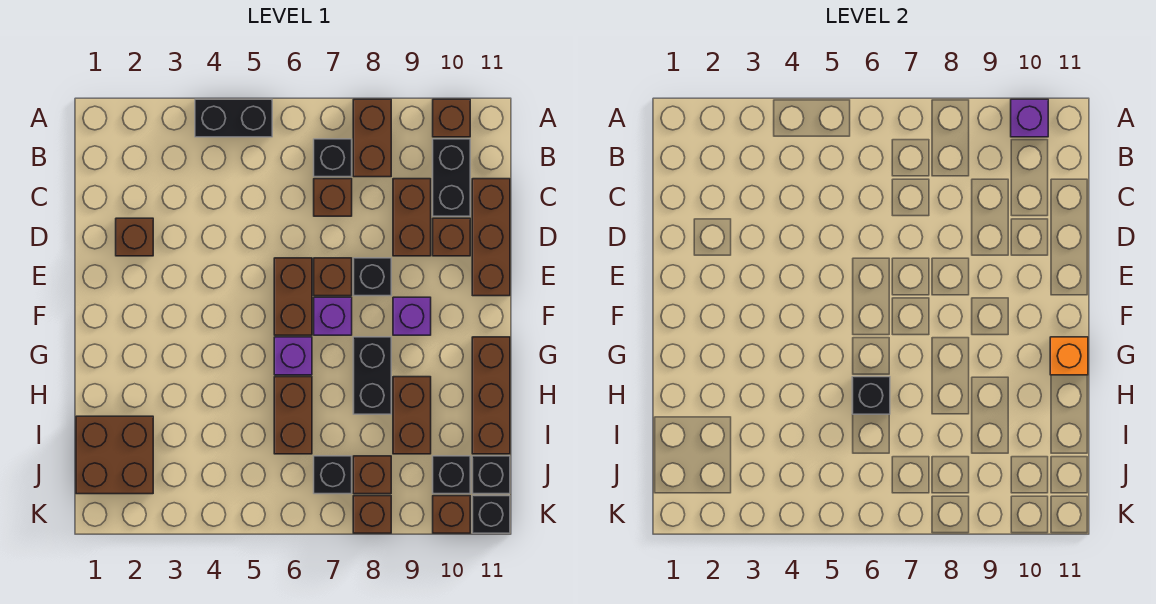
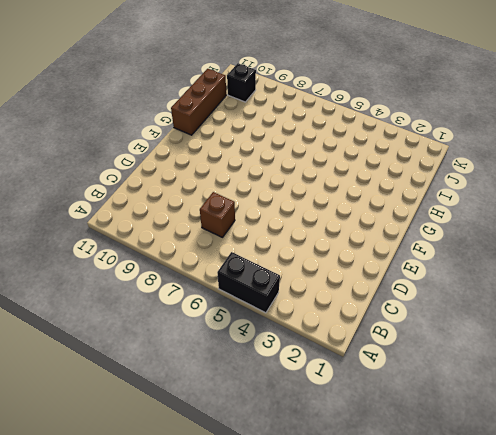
none -> brown brick A8:B8 level 1
none -> brown brick A10 level 1
none -> black brick B7 level 1
none -> black brick B10:C10 level 1

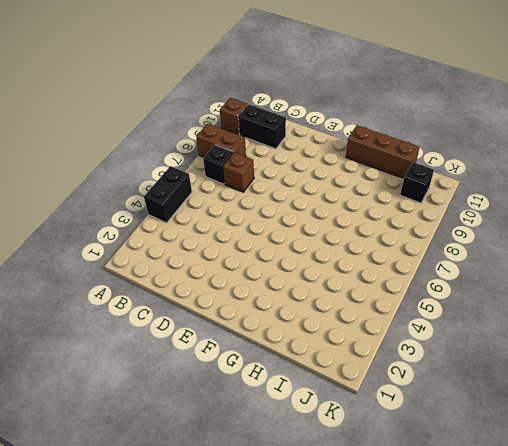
none -> brown brick C9:D9 level 1
none -> brown brick C11:E11 level 1
none -> brown brick D2 level 1
none -> brown brick D10 level 1

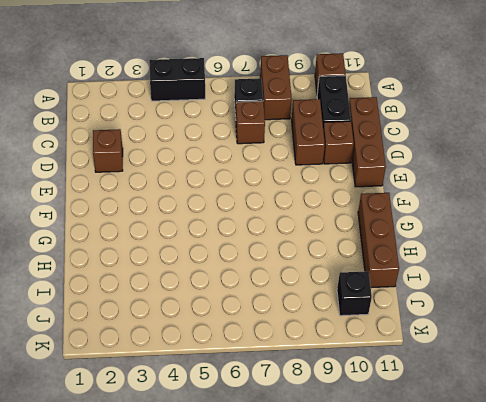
none -> brown brick E6:F6 level 1
none -> brown brick E7 level 1
none -> black brick E8 level 1
none -> purple brick F7 level 1

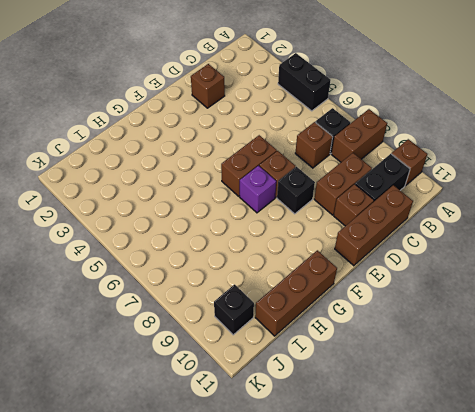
none -> purple brick F9 level 1
none -> purple brick G6 level 1
none -> black brick G8:H8 level 1
none -> brown brick H6:I6 level 1

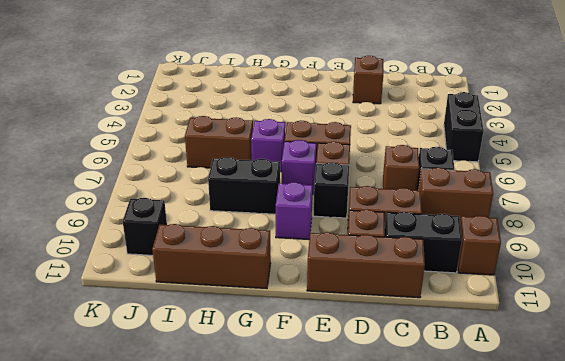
none -> brown brick H9:I9 level 1
none -> brown brick I1:J2 level 1
none -> black brick J7 level 1
none -> brown brick J8 level 1

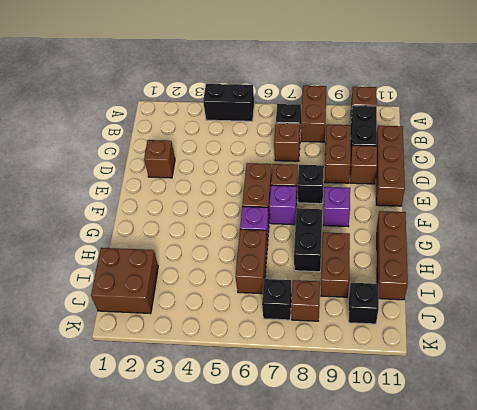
none -> black brick J11 level 1
none -> brown brick K8 level 1
none -> brown brick K10 level 1
none -> black brick K11 level 1

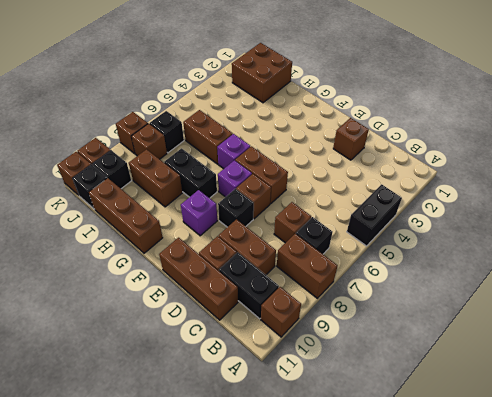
brown brick K11 level 1 -> black brick K11 level 1
none -> purple brick A10 level 2
none -> orange brick G11 level 2
none -> black brick H6 level 2

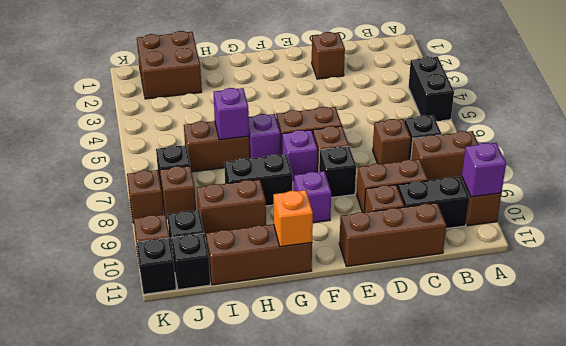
purple brick H6 level 2 -> black brick H6 level 2

